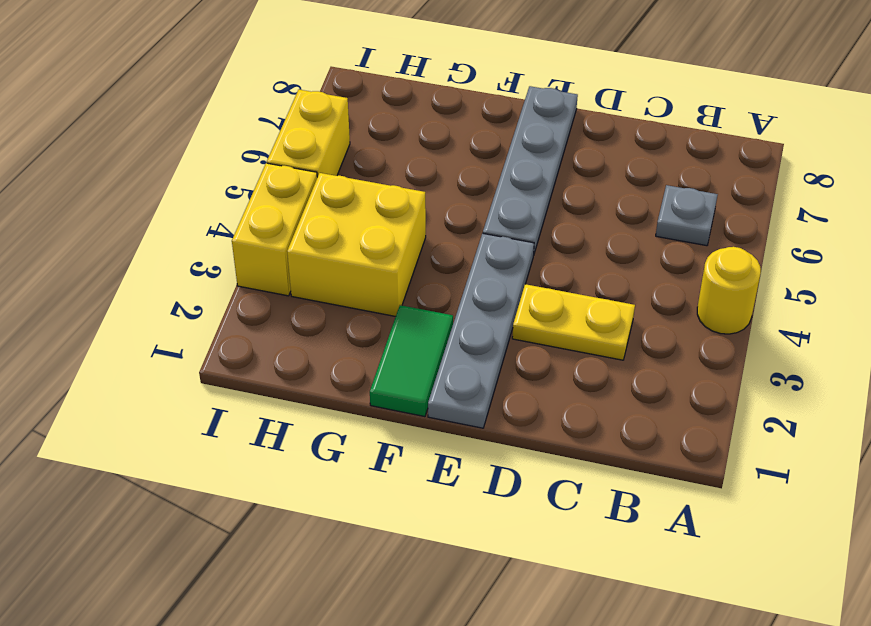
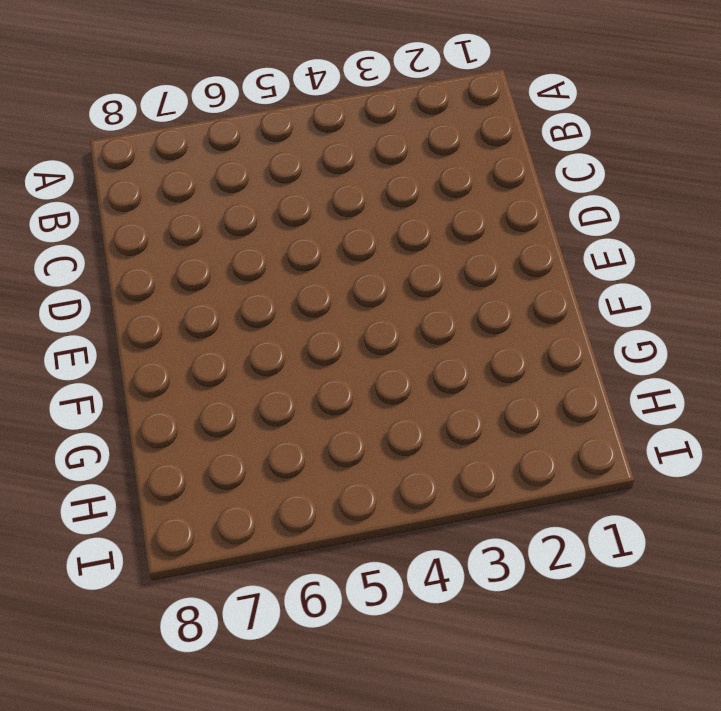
none -> yellow round brick A4 level 1
none -> grey plate B6 level 1

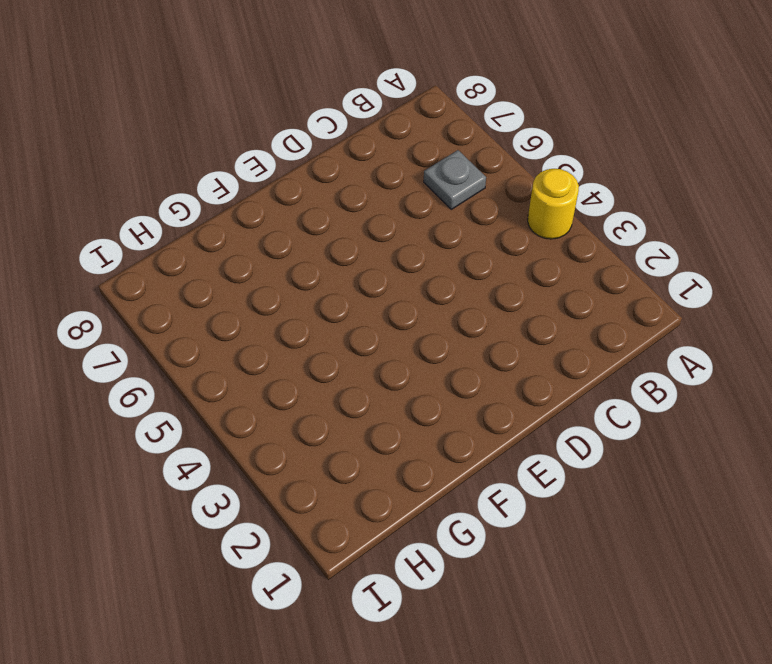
none -> yellow plate C3:D3 level 1
none -> grey plate E1:E4 level 1

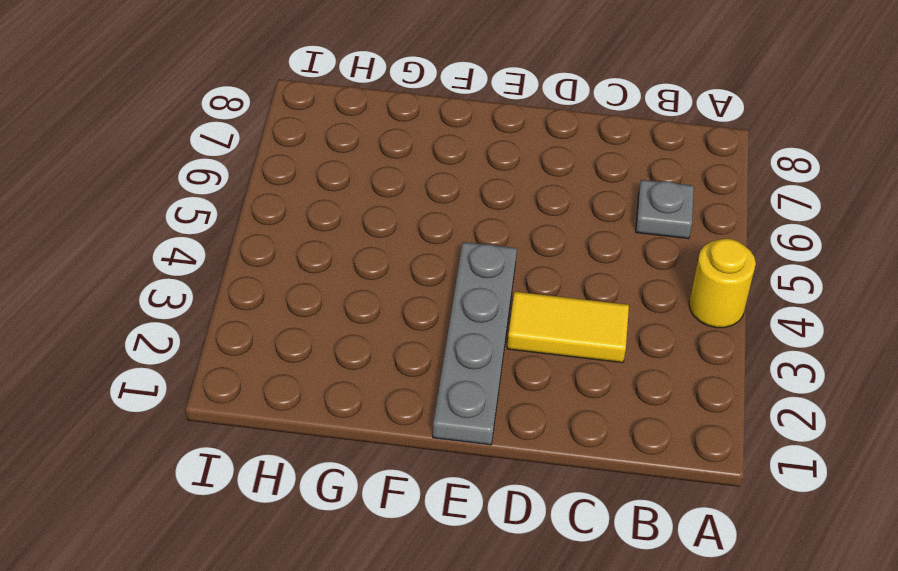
yellow tile C3:D3 level 1 -> yellow plate C3:D3 level 1
none -> grey plate E5:E8 level 1
none -> green tile F1:F2 level 1

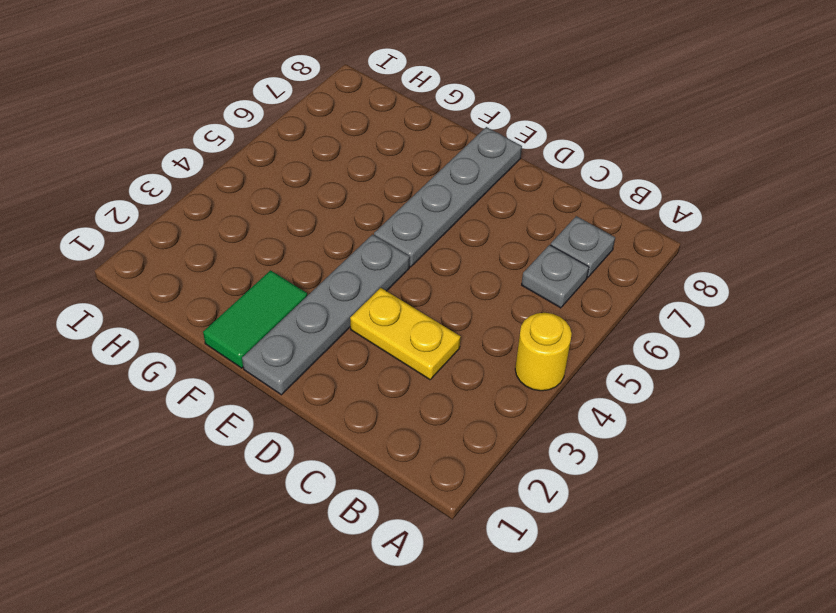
grey plate B7 level 1 -> none
none -> yellow brick G3:H4 level 1
none -> yellow brick I3:I4 level 1

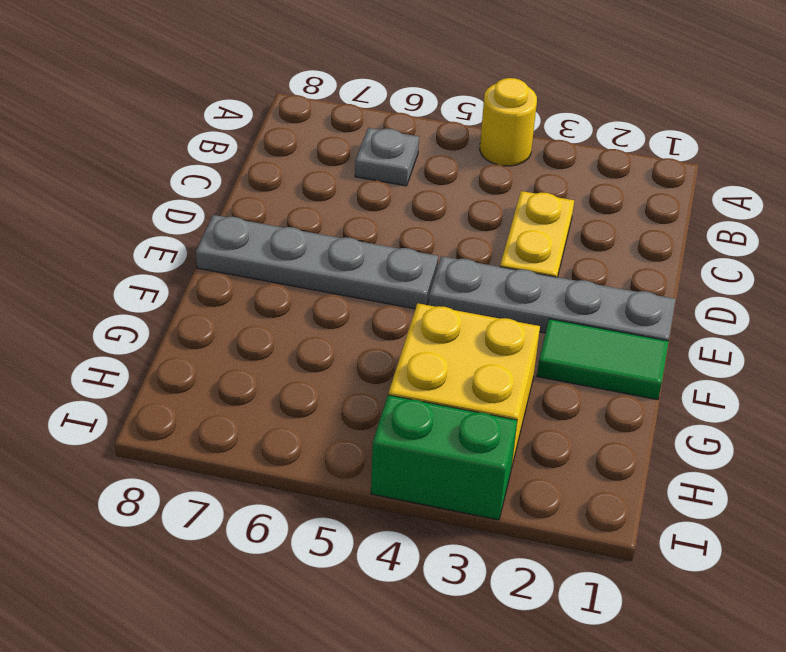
green brick I3:I4 level 1 -> yellow brick I3:I4 level 1
none -> yellow brick I5:I6 level 1

